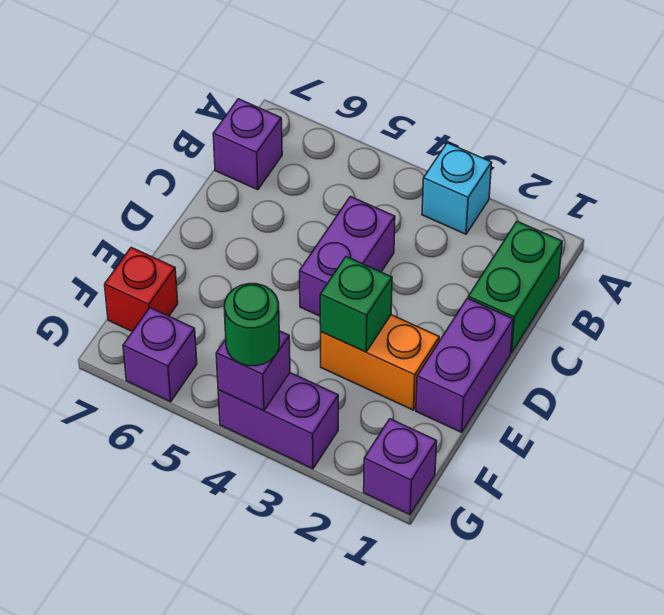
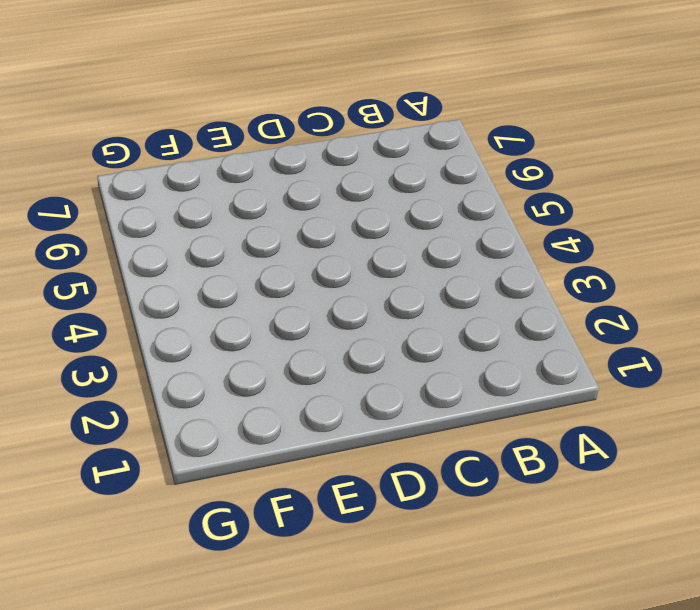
none -> cyan brick A3 level 1
none -> green brick B1:C1 level 1
none -> purple brick B7 level 1

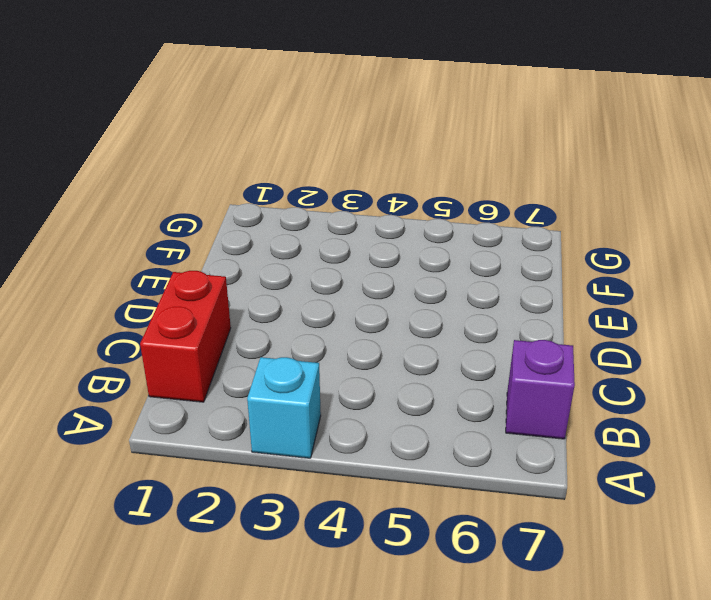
red brick B1:C1 level 1 -> green brick B1:C1 level 1
none -> purple brick C4:D4 level 1
none -> purple brick D1:E1 level 1
none -> orange brick E2:E3 level 1

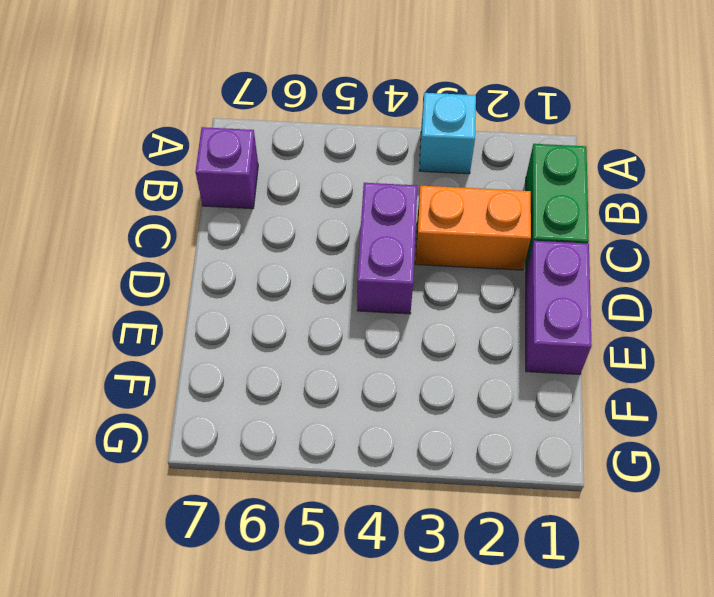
orange brick C2:C3 level 1 -> orange brick E2:E3 level 1
none -> red brick F7 level 1
none -> purple brick G1 level 1
none -> purple brick G3:G4 level 1

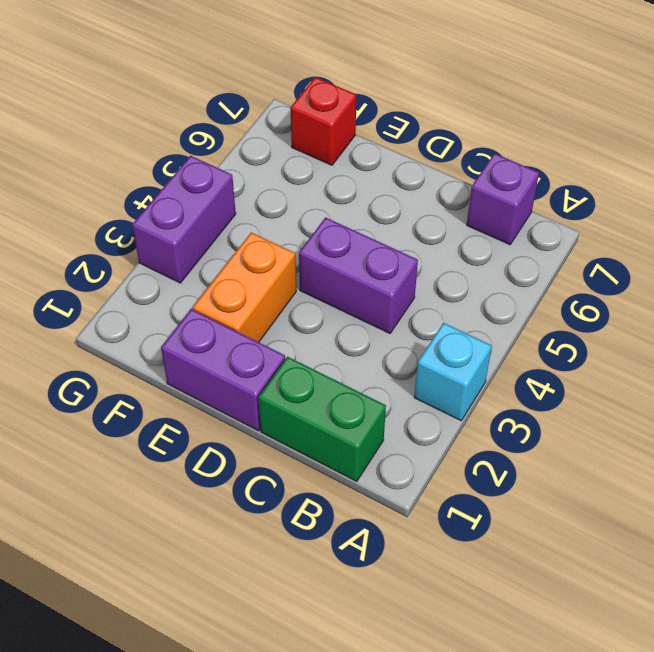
none -> purple brick G1 level 1
none -> purple brick G6 level 1
none -> green brick E3 level 2

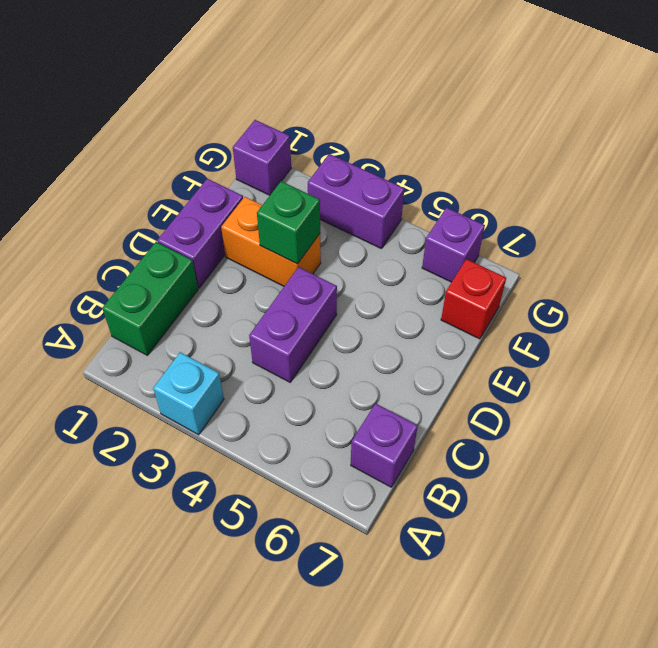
none -> purple brick G4 level 2
none -> green round brick G4 level 3

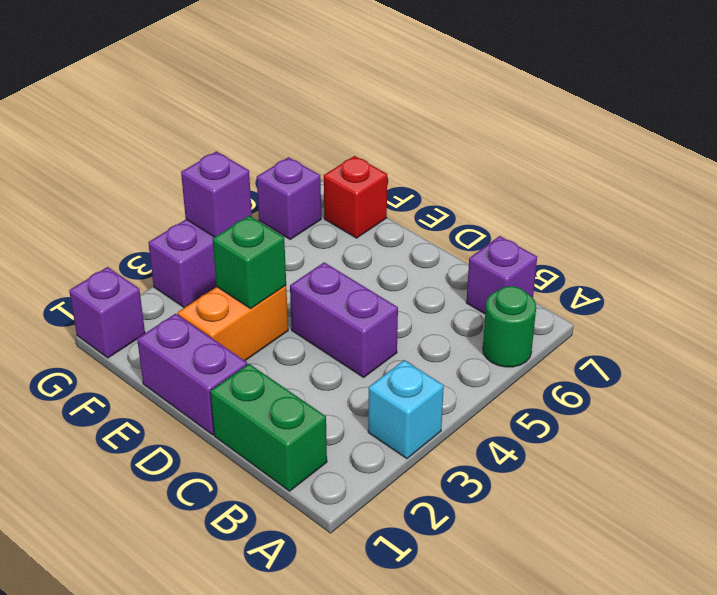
green round brick A6 level 1 -> green round brick G4 level 3

